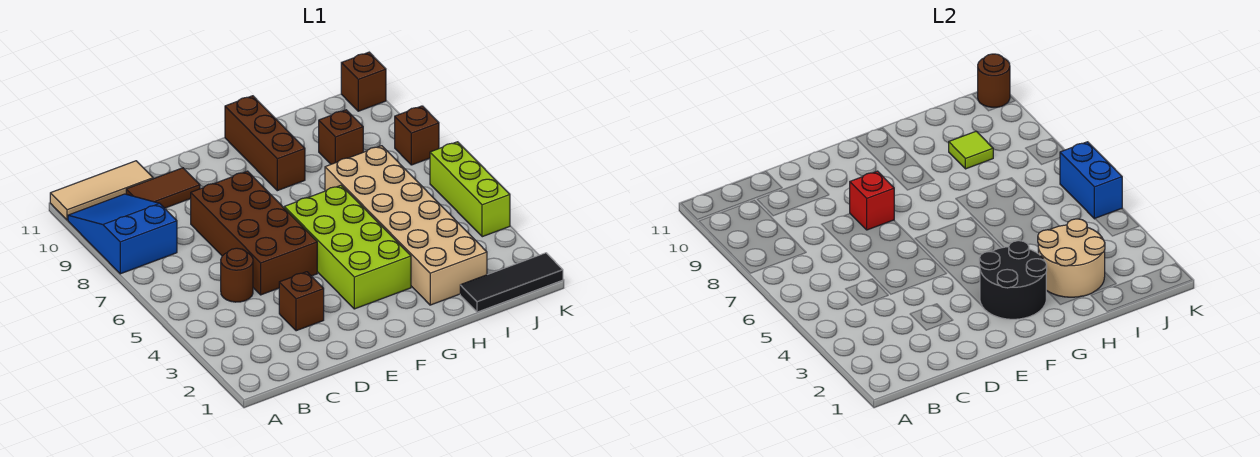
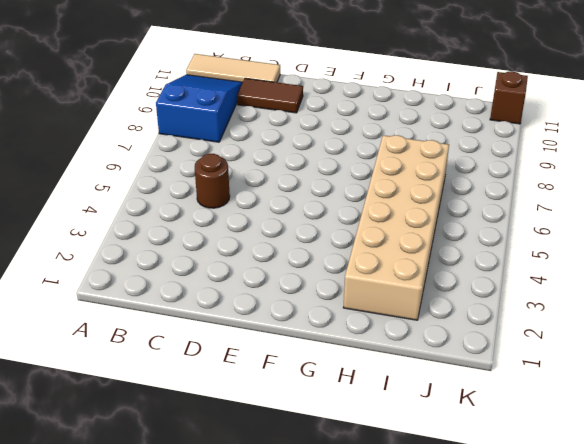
none -> brown brick D3 level 1
none -> brown brick D5:E8 level 1
none -> lime brick F3:G6 level 1

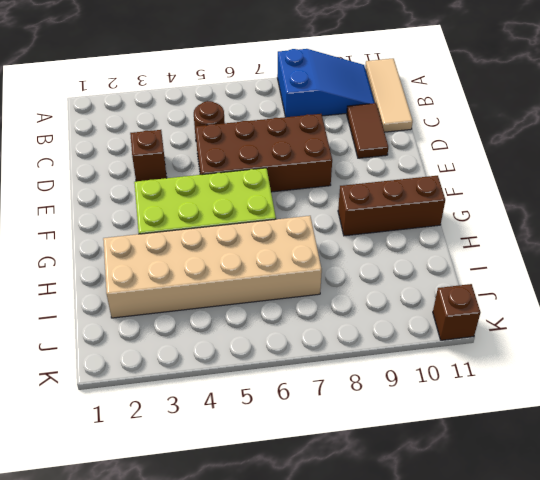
none -> black tile I1:K1 level 1
none -> brown brick I9 level 1
none -> lime brick K4:K6 level 1

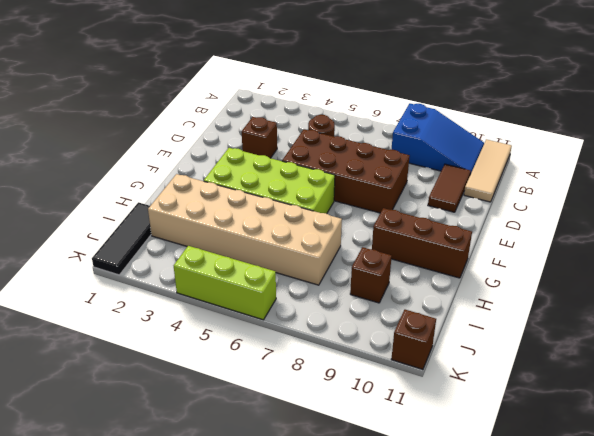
none -> brown brick K8 level 1
none -> red brick E8 level 2
none -> black round brick F2:G3 level 2

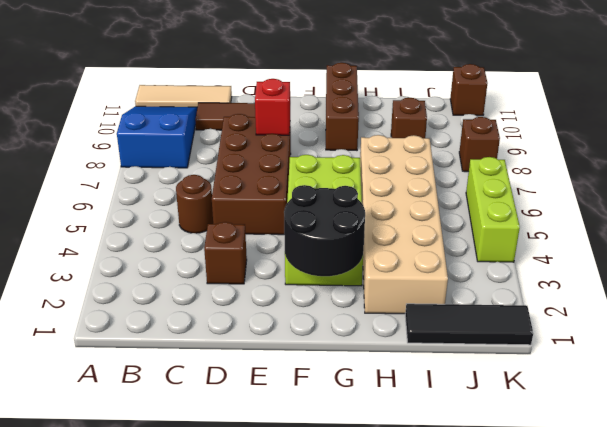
none -> tan round brick H2:I3 level 2
none -> lime tile I9 level 2
none -> blue brick K5:K6 level 2

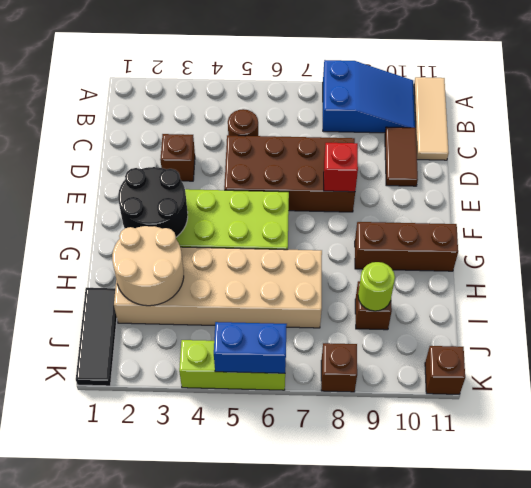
lime round brick I9 level 2 -> lime tile I9 level 2
none -> brown round brick K11 level 2

